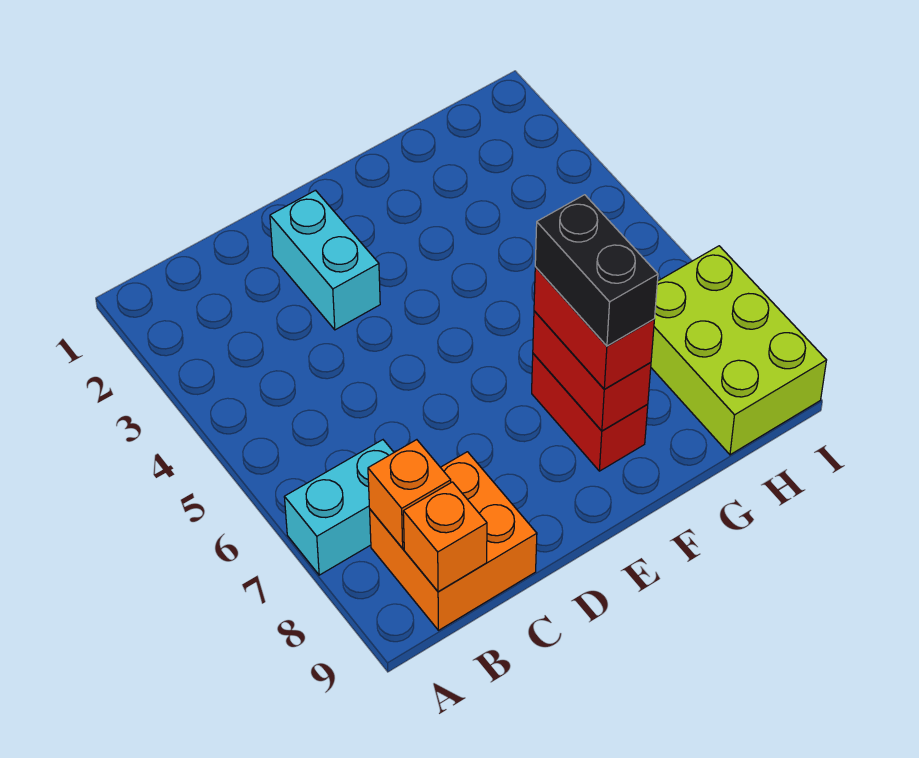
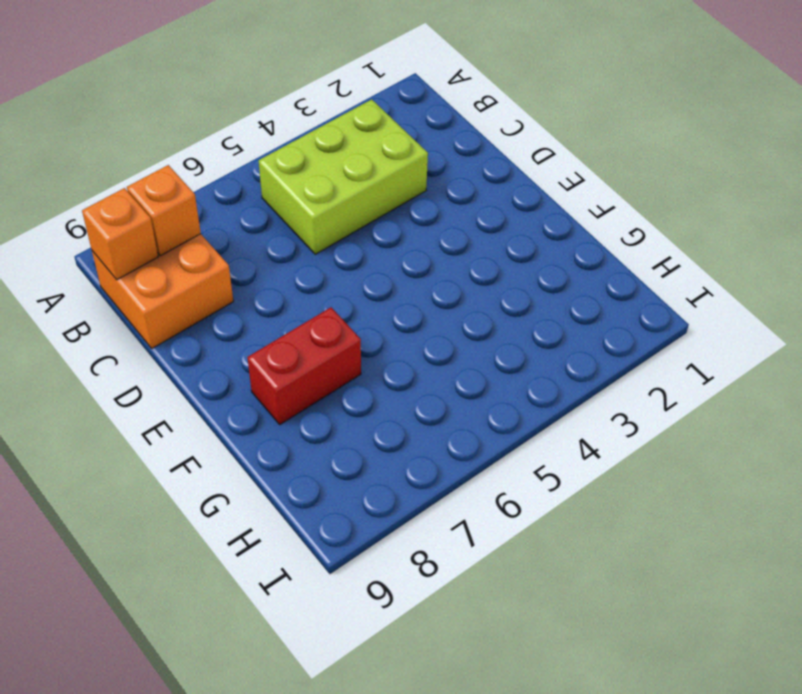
lime brick B3:C5 level 1 -> lime brick H7:I9 level 1
none -> cyan brick A7:B7 level 1
none -> cyan brick D2:D3 level 1

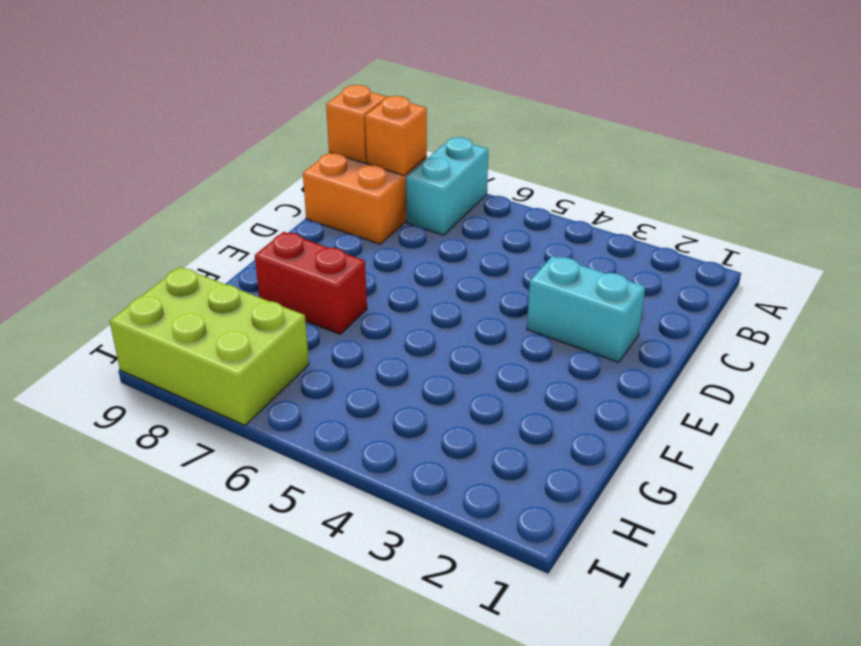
none -> red brick F7:F8 level 2
none -> red brick F7:F8 level 3

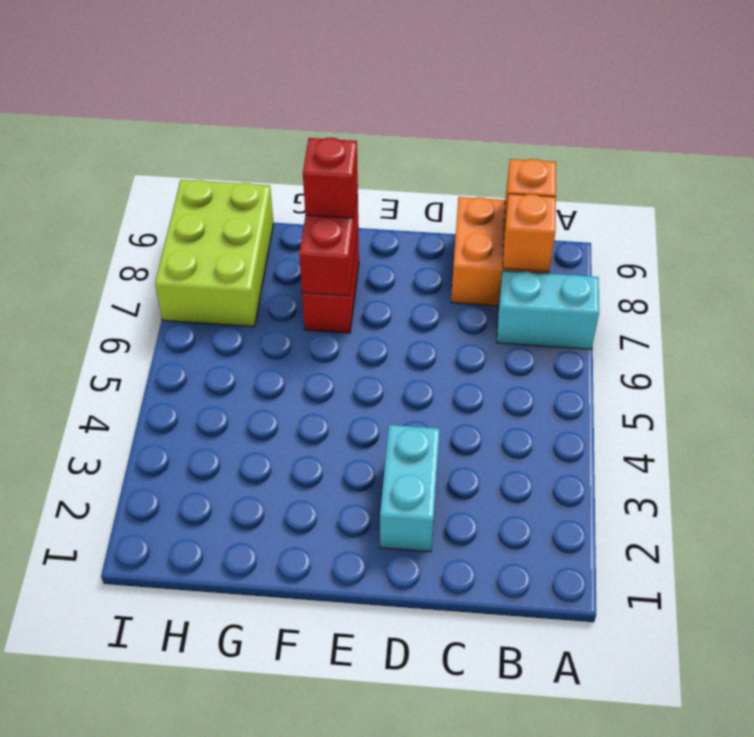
red brick F8 level 3 -> red brick F7:F8 level 3
none -> black brick F7:F8 level 4

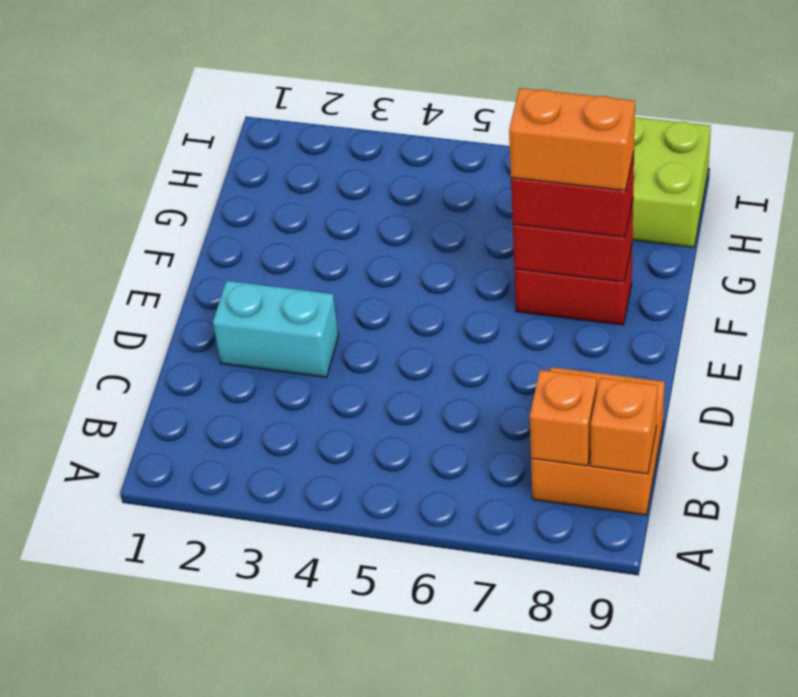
orange brick F7:F8 level 4 -> black brick F7:F8 level 4
none -> cyan brick A7:B7 level 1

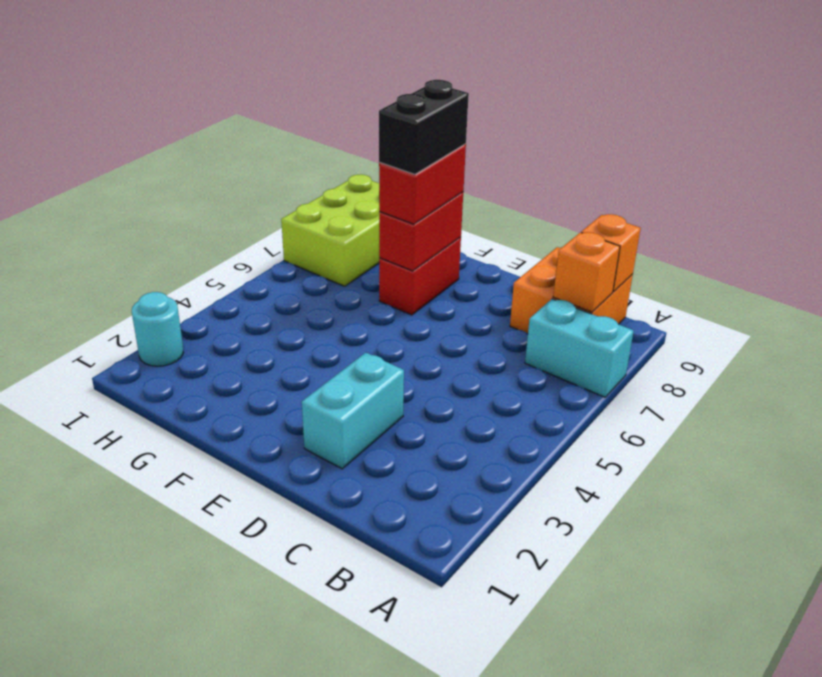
cyan round brick I2 level 1 -> none

